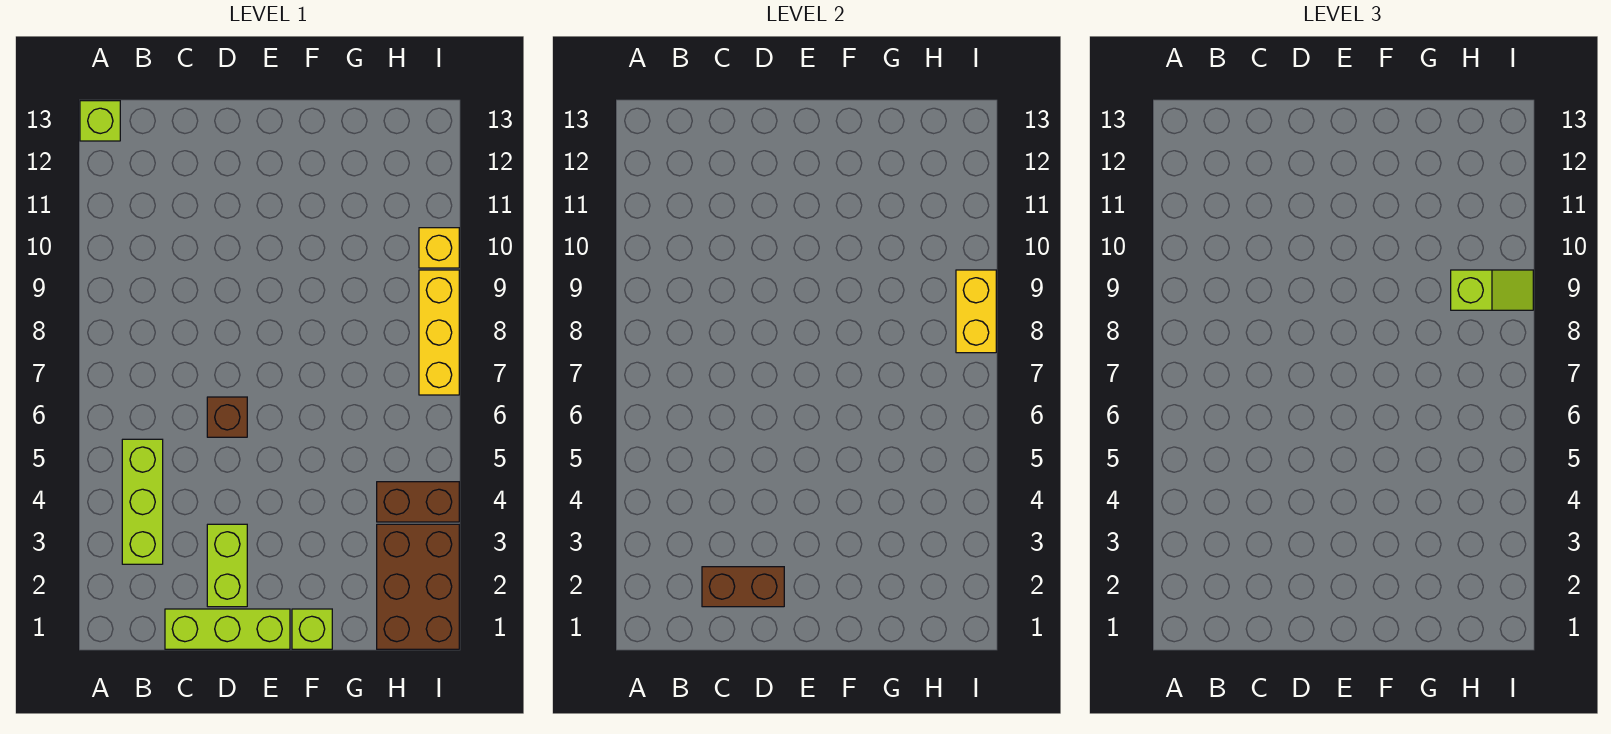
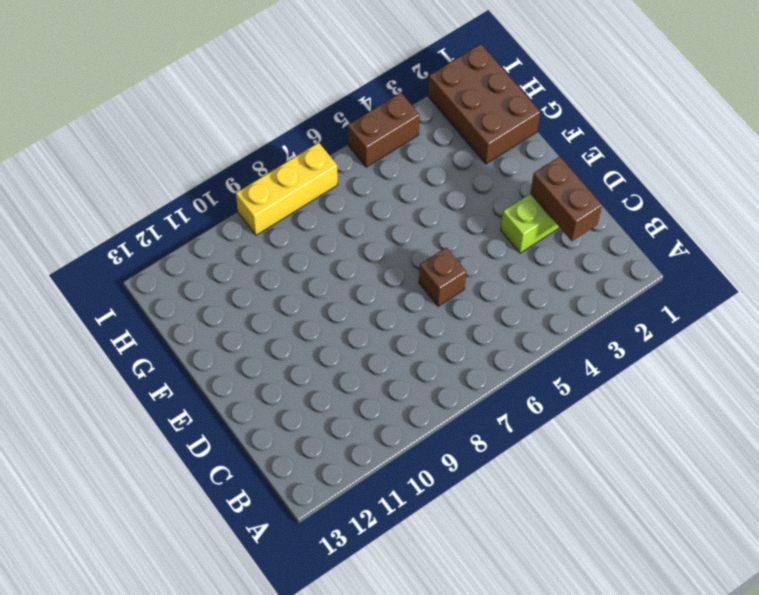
brown brick G1:I2 level 1 -> brown brick H1:I3 level 1
brown brick I4:I5 level 1 -> brown brick H4:I4 level 1
none -> lime brick A13 level 1
none -> lime brick B3:B5 level 1
none -> lime brick C1:E1 level 1

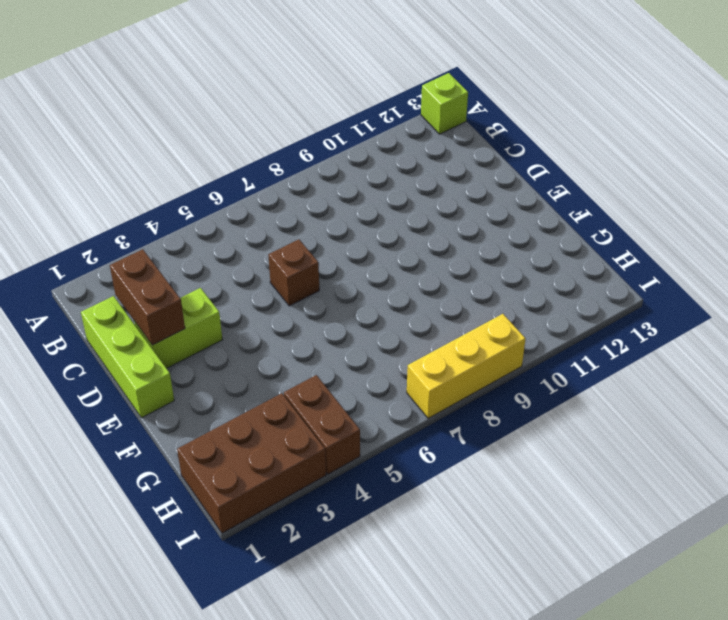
none -> lime brick B3:B5 level 1
none -> lime brick F1 level 1
none -> yellow brick I10 level 1

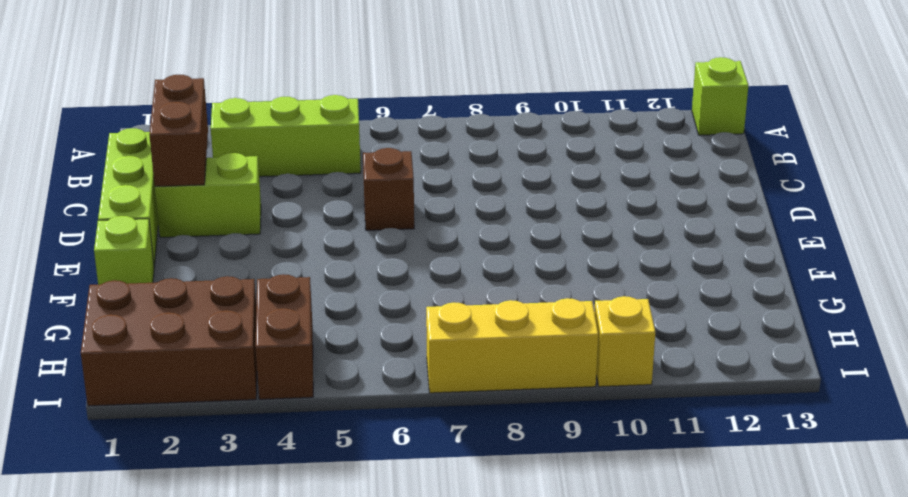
none -> yellow brick I8:I9 level 2
none -> lime slope H9:I9 level 3 top H

